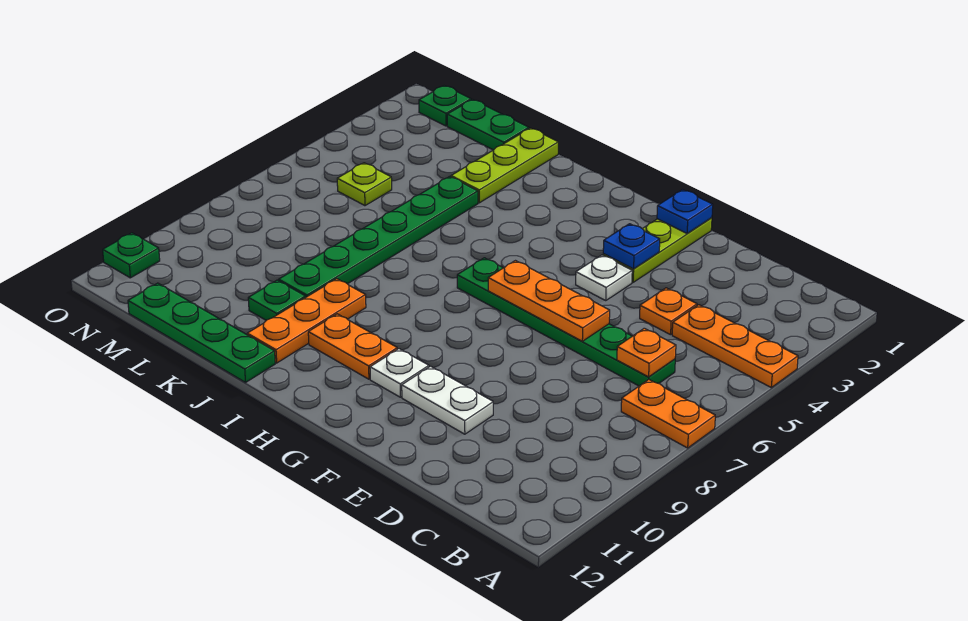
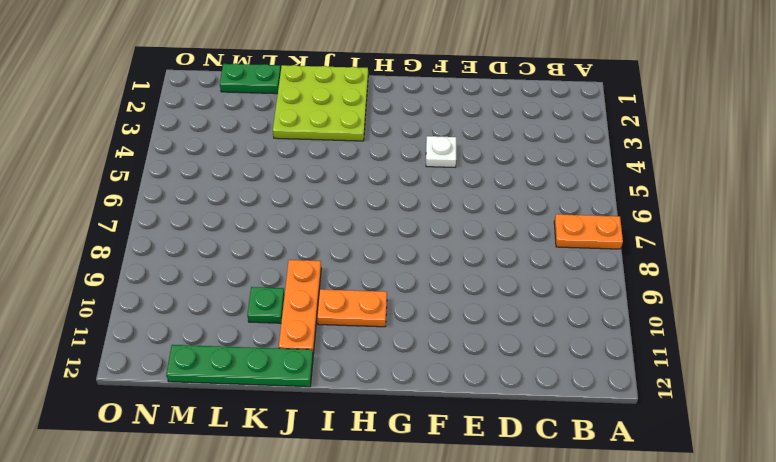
lime plate I1:K3 level 1 -> lime plate K1:K3 level 1
none -> orange plate A4:C4 level 1
none -> green plate C6:H6 level 1
none -> orange plate D4 level 1

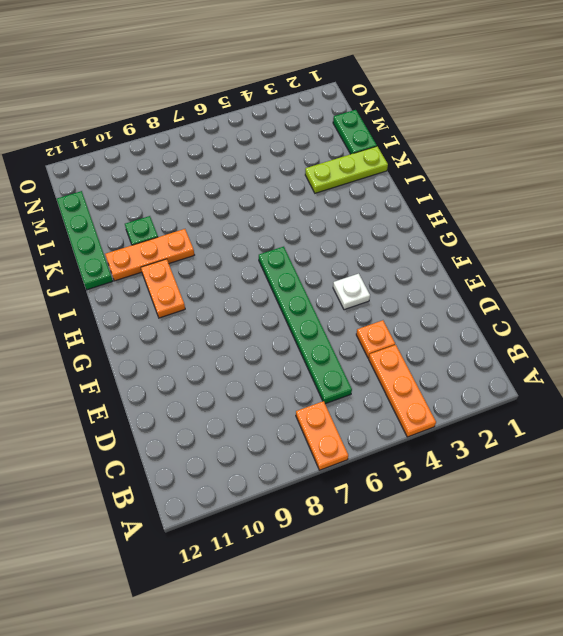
none -> white plate E10:F10 level 1
none -> lime plate F1:F3 level 1
none -> white plate G10 level 1

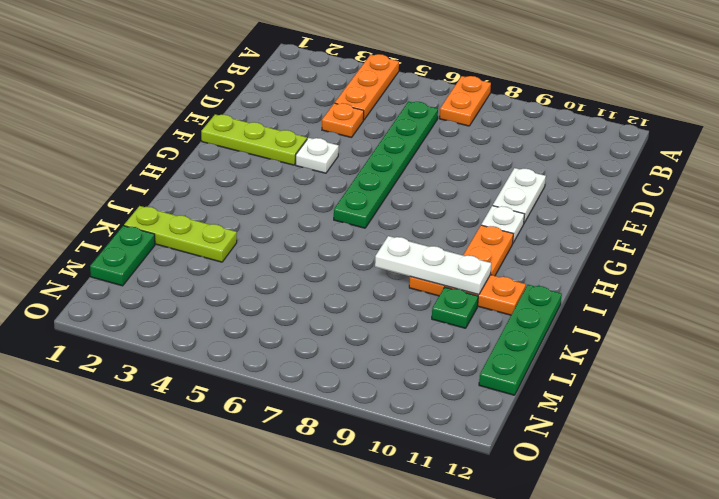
white plate J8:J10 level 2 -> none
none -> green plate K4:K9 level 1
none -> lime plate M5 level 1
none -> green plate N1 level 1

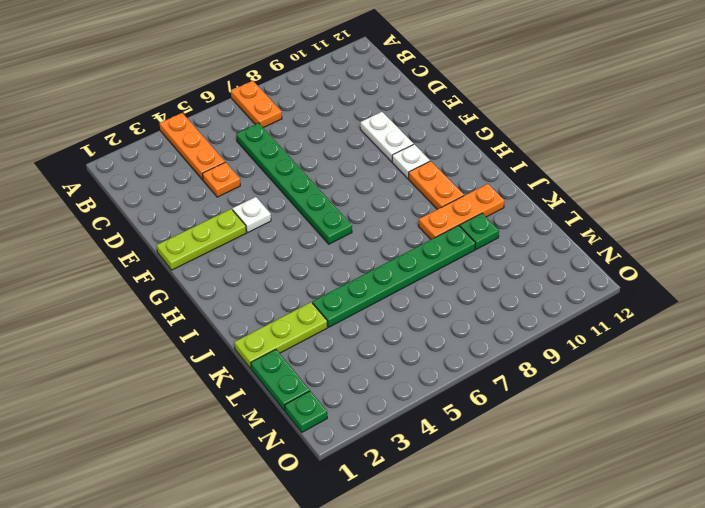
none -> green plate J12:M12 level 1
none -> lime plate M5 level 1
none -> green plate O11 level 1

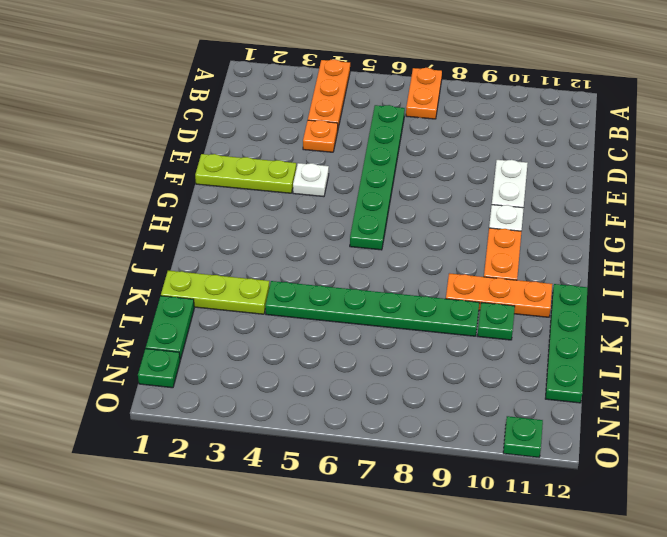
none -> lime plate M5 level 1
none -> orange plate C6 level 2
none -> orange plate E6:G6 level 2

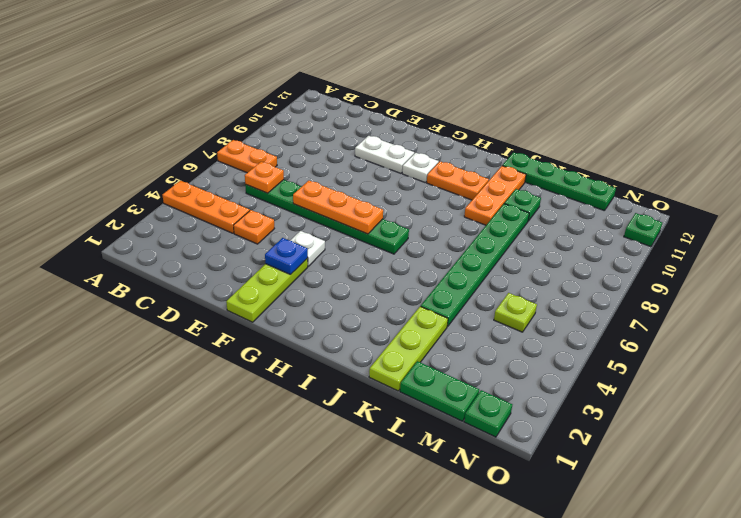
none -> blue plate F1 level 2

